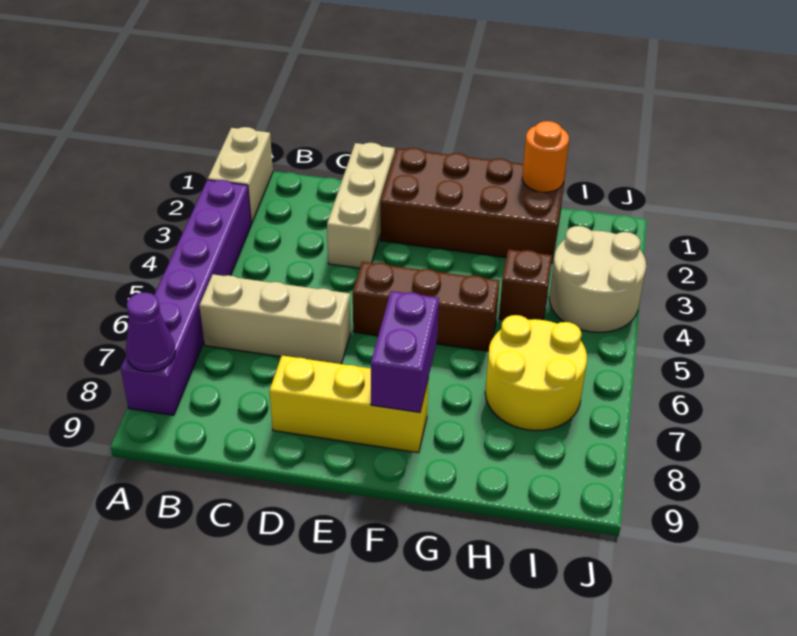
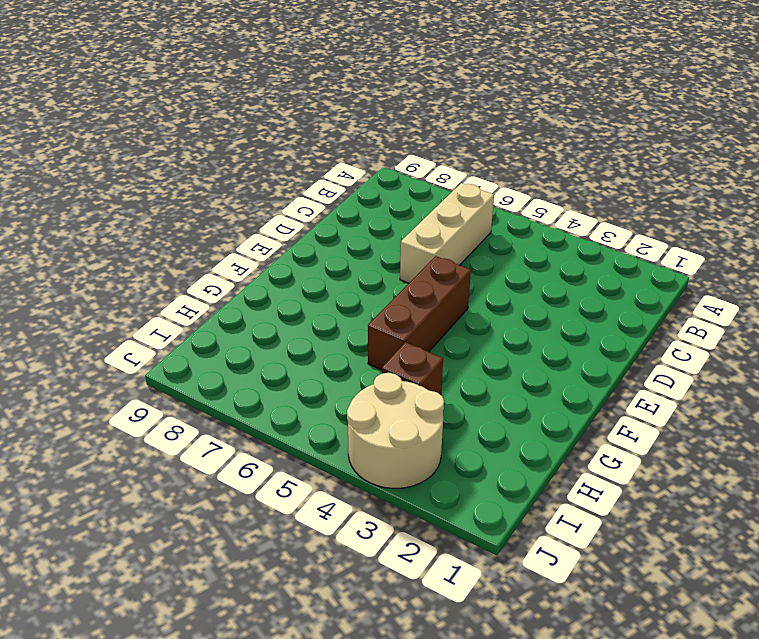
none -> tan brick A1:A2 level 1
none -> purple brick A3:A8 level 1
none -> tan brick D1:D3 level 1

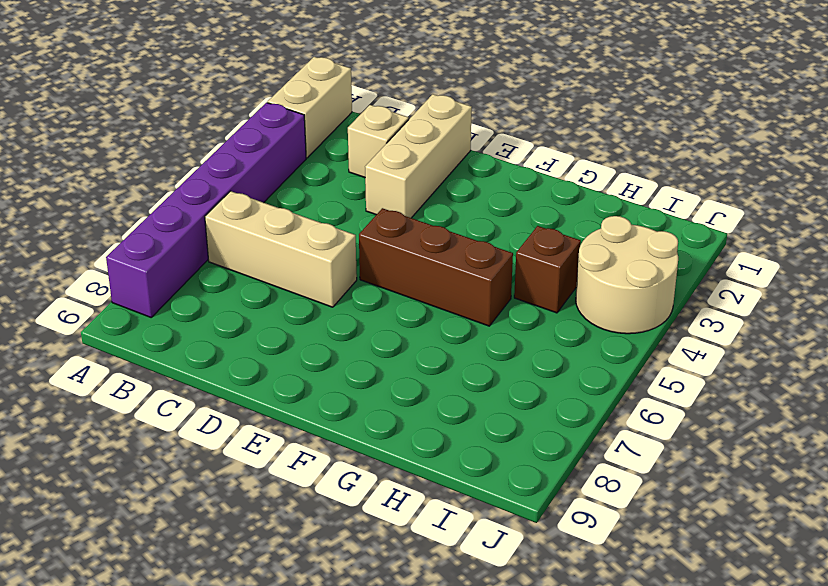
tan brick C2 level 1 -> none
none -> yellow brick D8:F8 level 1
none -> brown brick E1:H2 level 1
none -> yellow round brick H6:I7 level 1

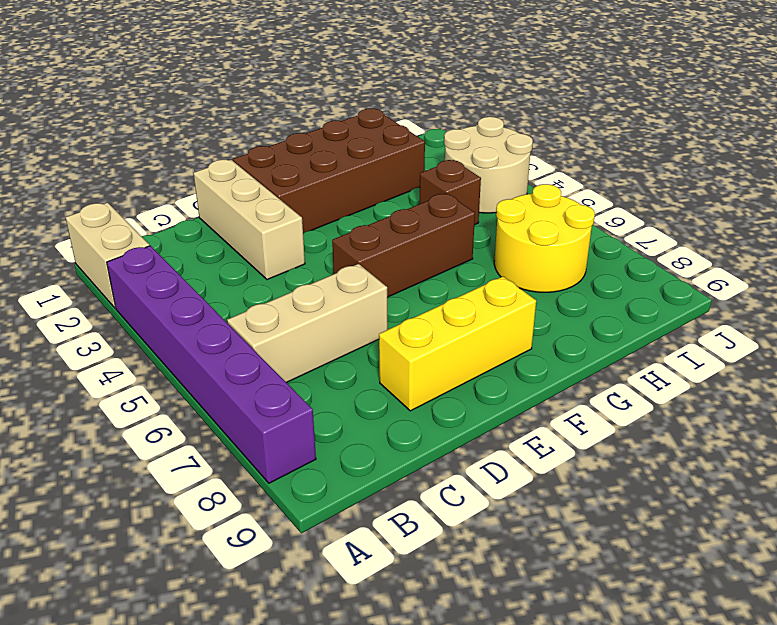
none -> purple cone A8 level 2
none -> purple brick F7:F8 level 2
none -> orange round brick H1 level 2

